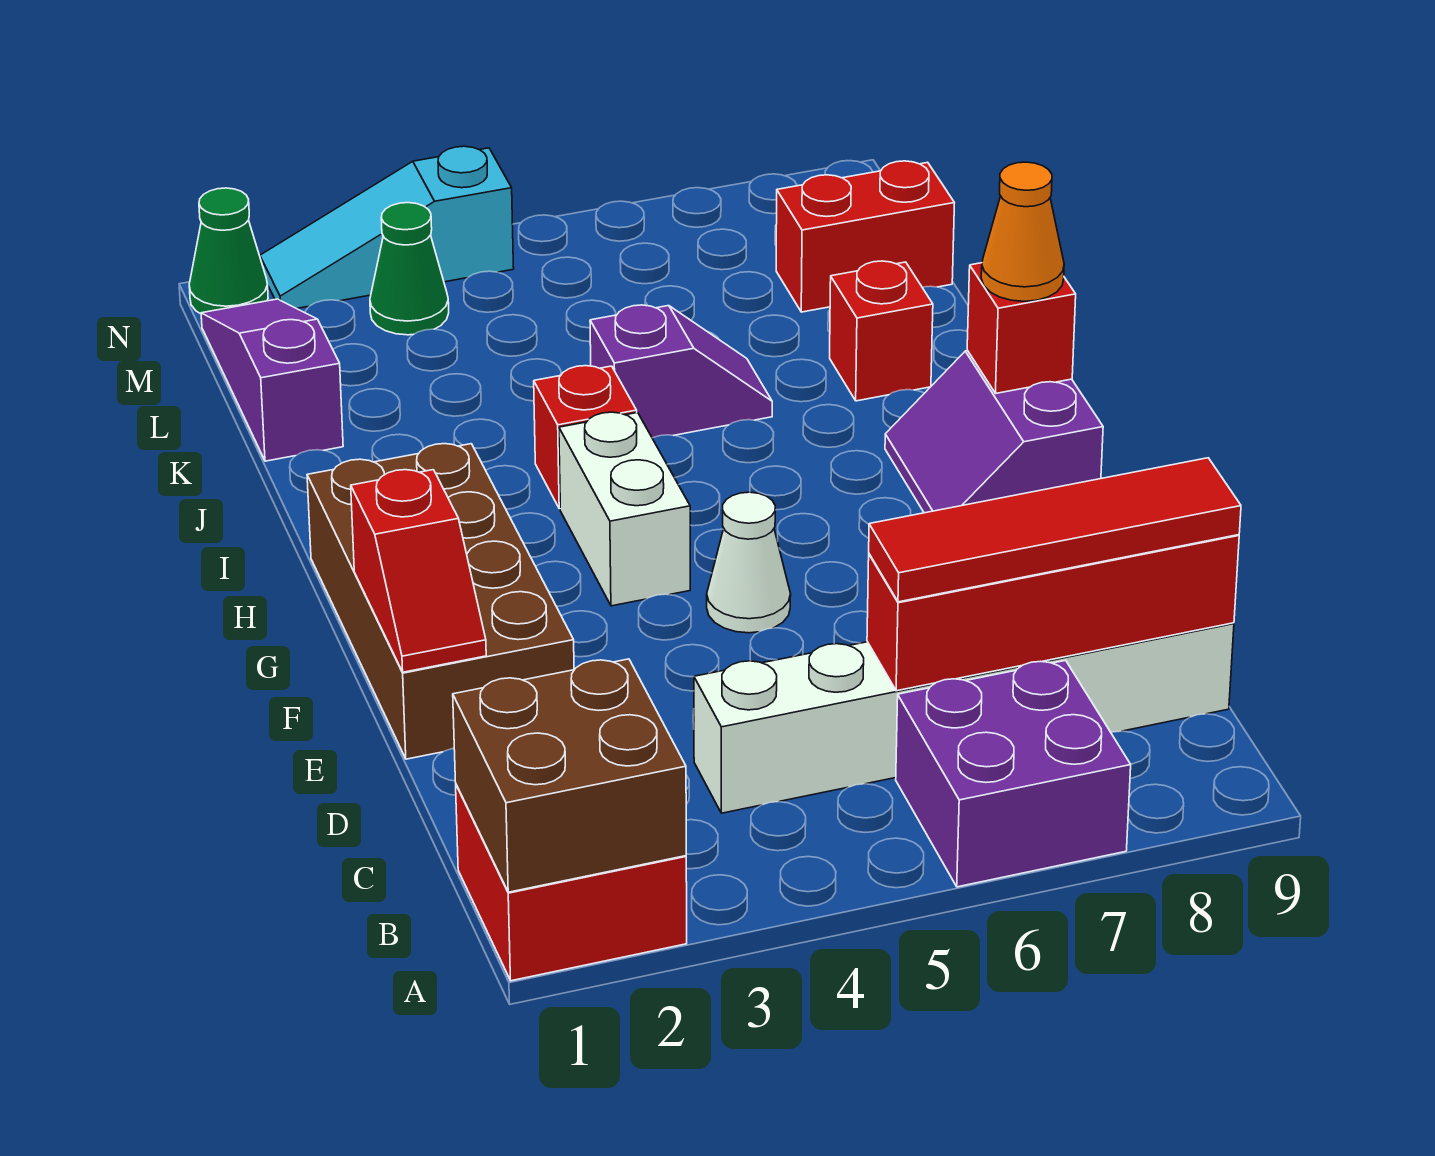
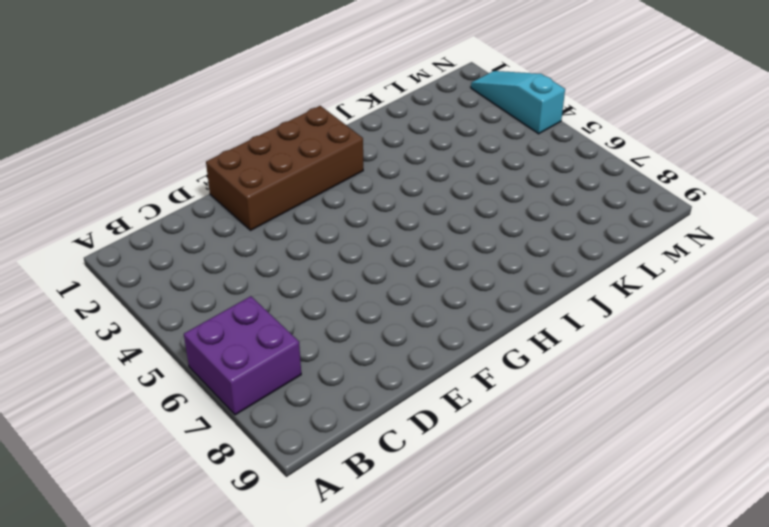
none -> red brick A1:B2 level 1
none -> white brick C4:C9 level 1
none -> white cone F5 level 1

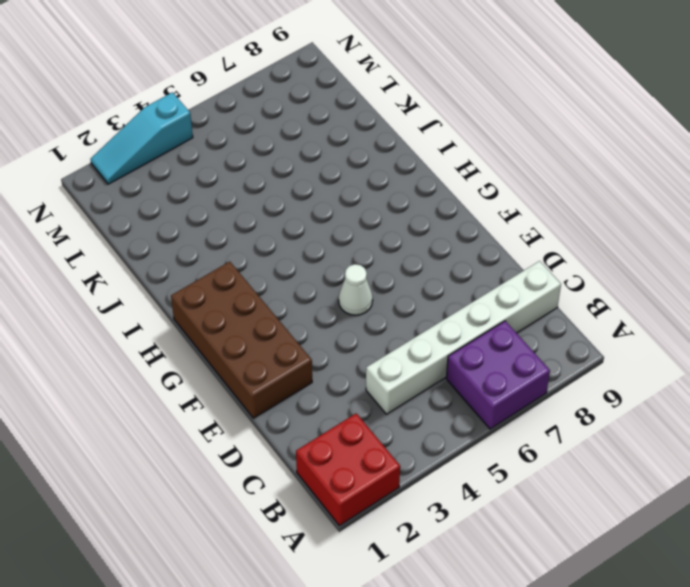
none -> white brick G4:H4 level 1
none -> purple slope G8:H9 level 1 top 9
none -> red brick I4 level 1

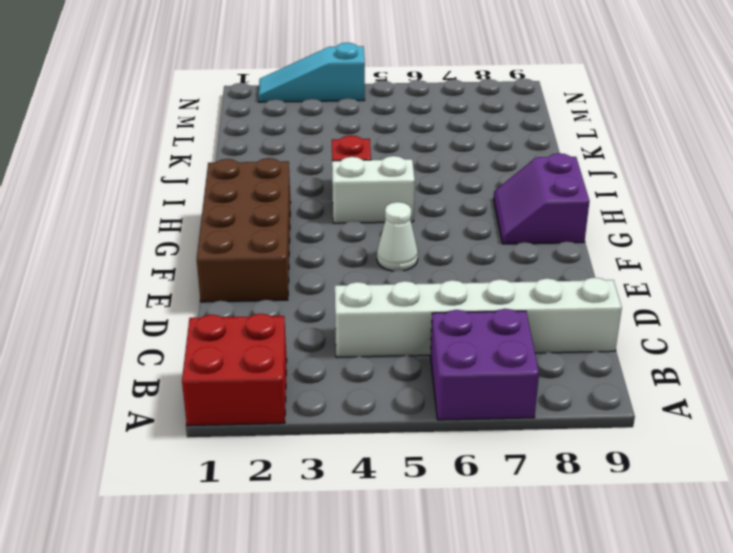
white brick H4:H5 level 1 -> white brick G4:H4 level 1
none -> purple slope J5:J6 level 1 top 5
none -> red brick J8 level 1
none -> purple slope K1:M1 level 1 top K

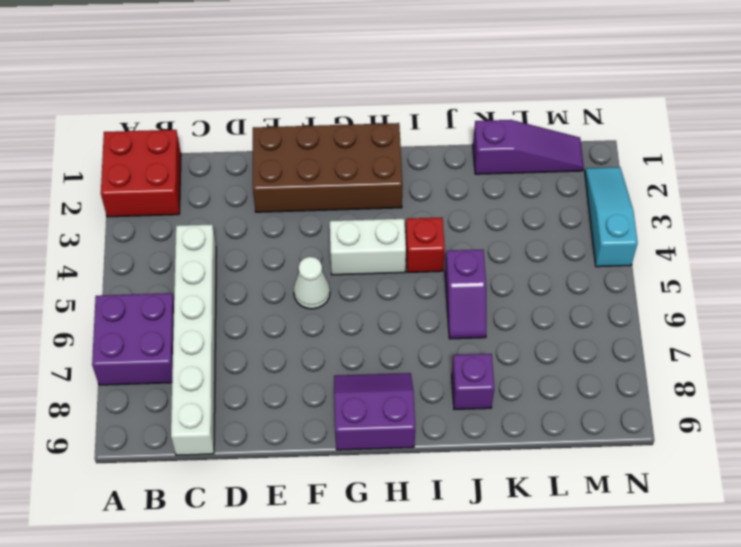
purple brick J8 level 1 -> red brick J8 level 1
none -> red brick L8:L9 level 1
none -> green cone M3 level 1
none -> green cone N1 level 1

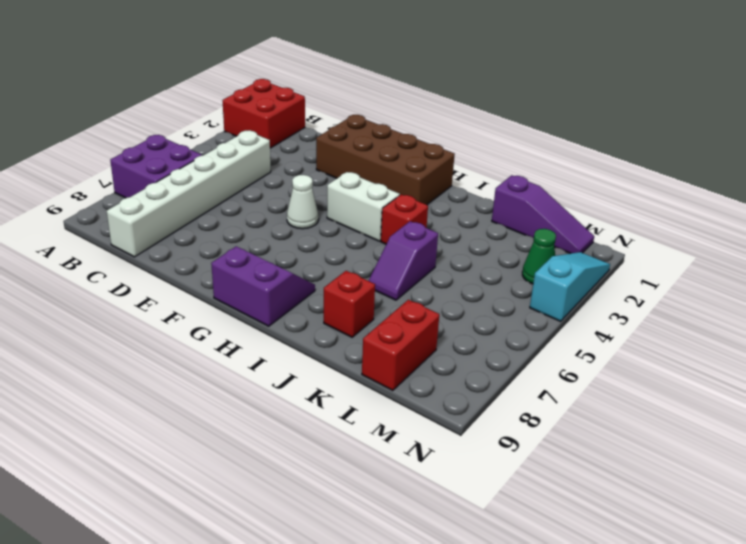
none -> green cone N1 level 1
none -> brown brick A1:B2 level 2
none -> red brick C6:C9 level 2

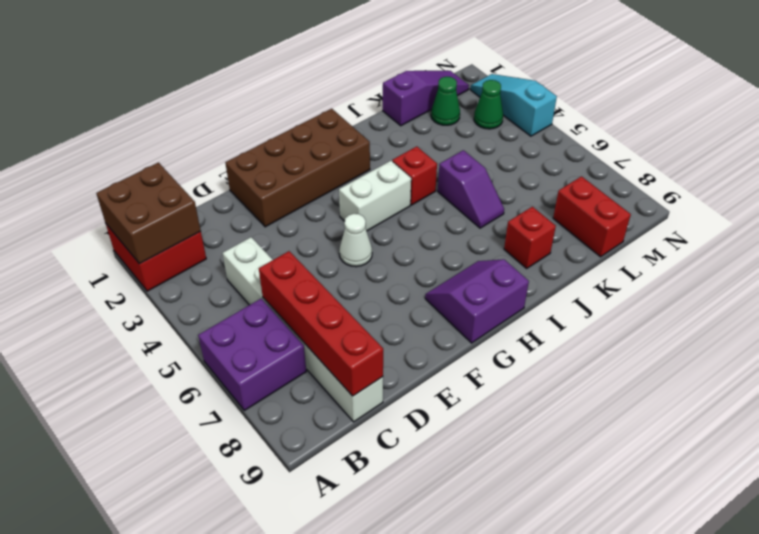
green cone L2 level 1 -> green cone N1 level 1
none -> red slope E1:F1 level 2 top F
none -> red brick H9 level 2
none -> red tile C6:C9 level 3

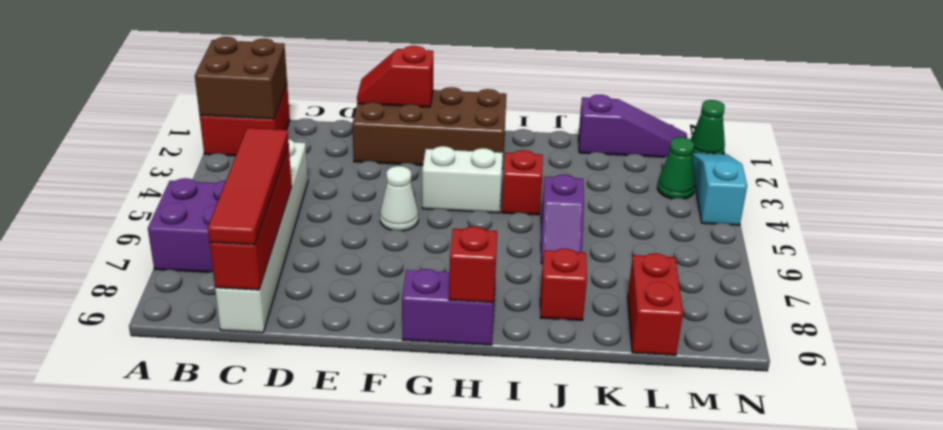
none -> orange cone H9 level 3

